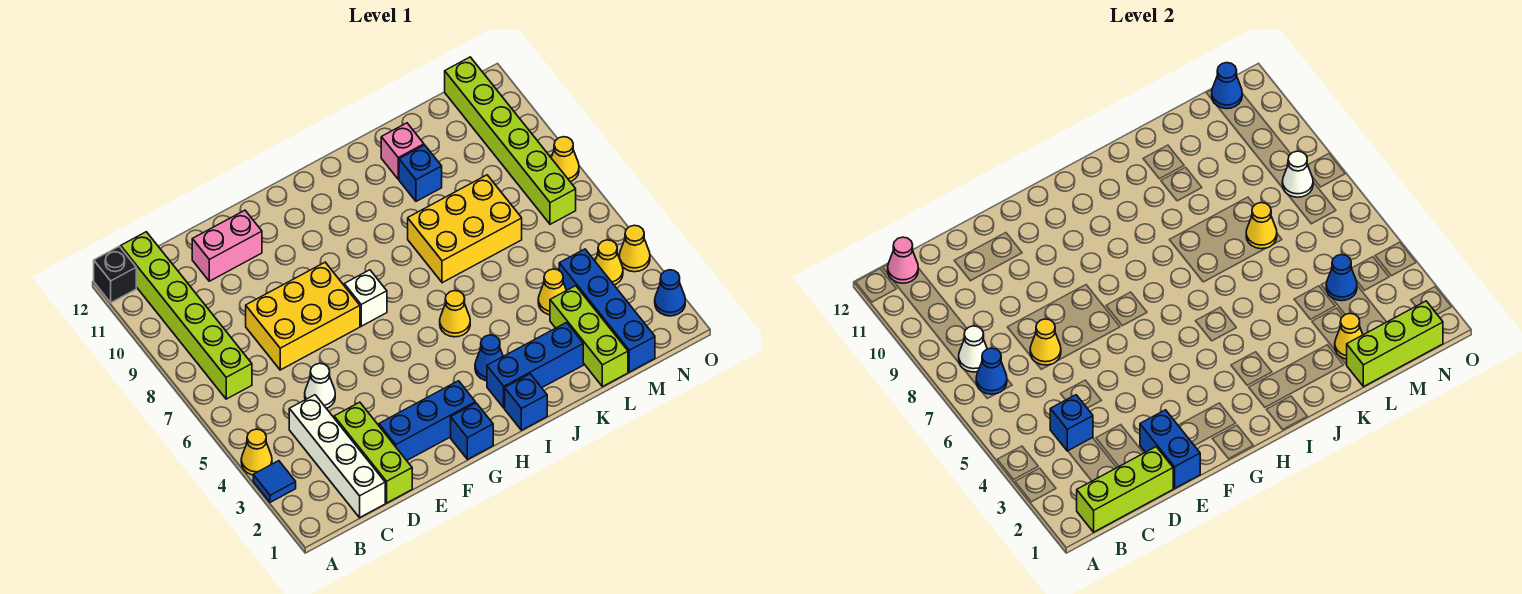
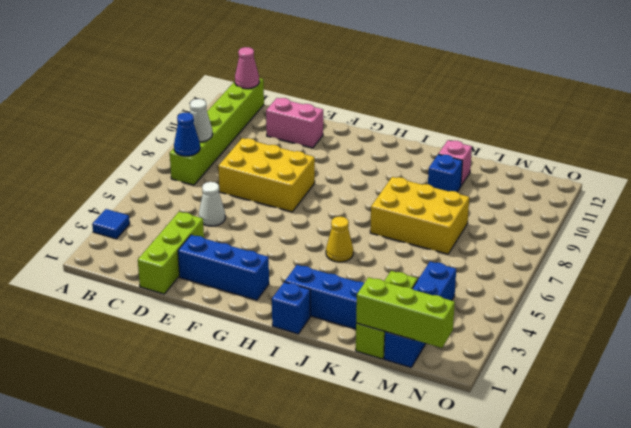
none -> yellow cone A4 level 1
none -> black brick A12 level 1
none -> white brick C1:C4 level 1
none -> blue brick G1 level 1

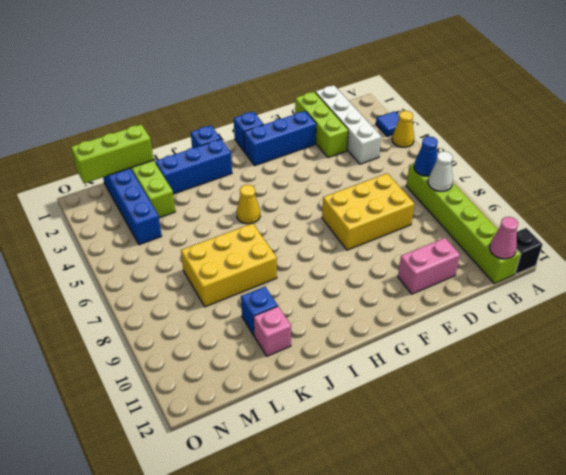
none -> white cone D5 level 1
none -> white brick G7 level 1
none -> blue cone I3 level 1
none -> yellow cone L4 level 1

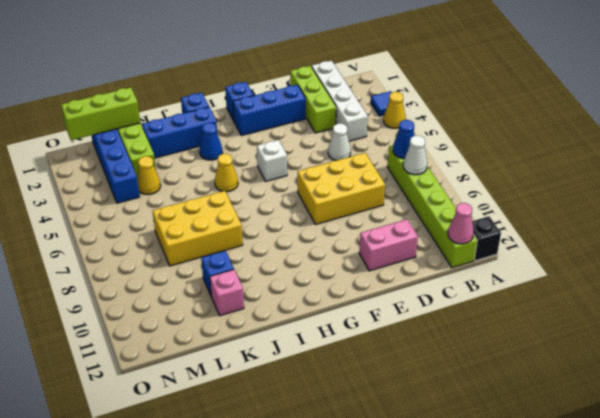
white brick G5 level 1 -> white brick G7 level 1
none -> yellow cone N4 level 1
none -> lime brick N7:N12 level 1
none -> blue cone O2 level 1
none -> yellow cone O4 level 1

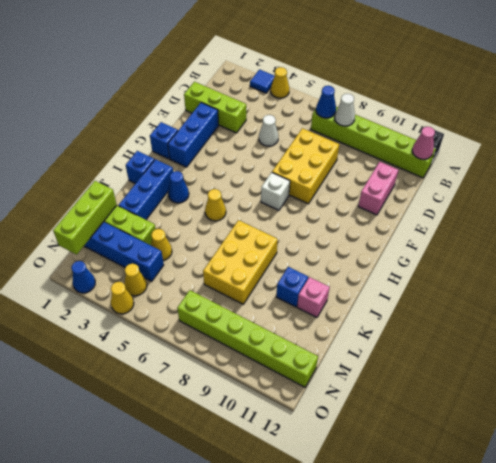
none -> white brick C1:C4 level 1
none -> yellow cone O8 level 1
none -> lime brick B1:D1 level 2
none -> blue brick C4 level 2

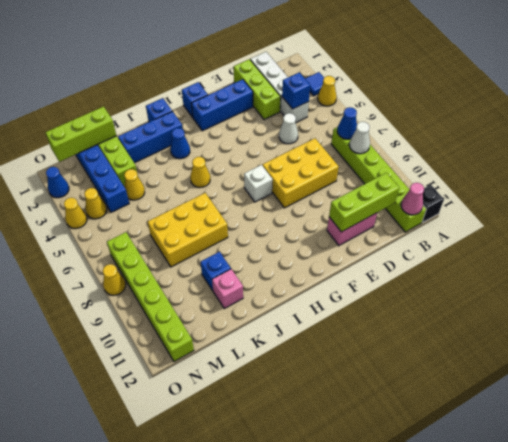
lime brick C11:E11 level 2 -> lime brick B1:D1 level 2
none -> yellow cone D7 level 2
none -> blue brick E1:E2 level 2
none -> yellow cone L2 level 2
none -> yellow cone L7 level 2

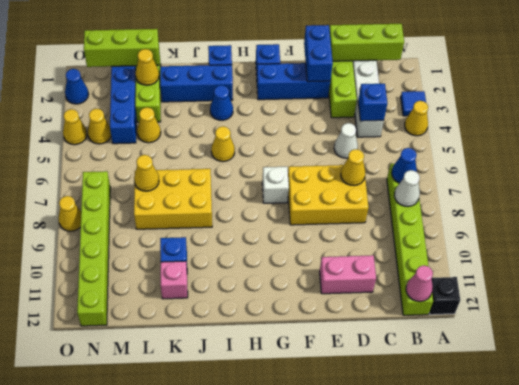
none -> blue cone M4 level 2
none -> white cone N8 level 2
none -> blue cone N12 level 2

